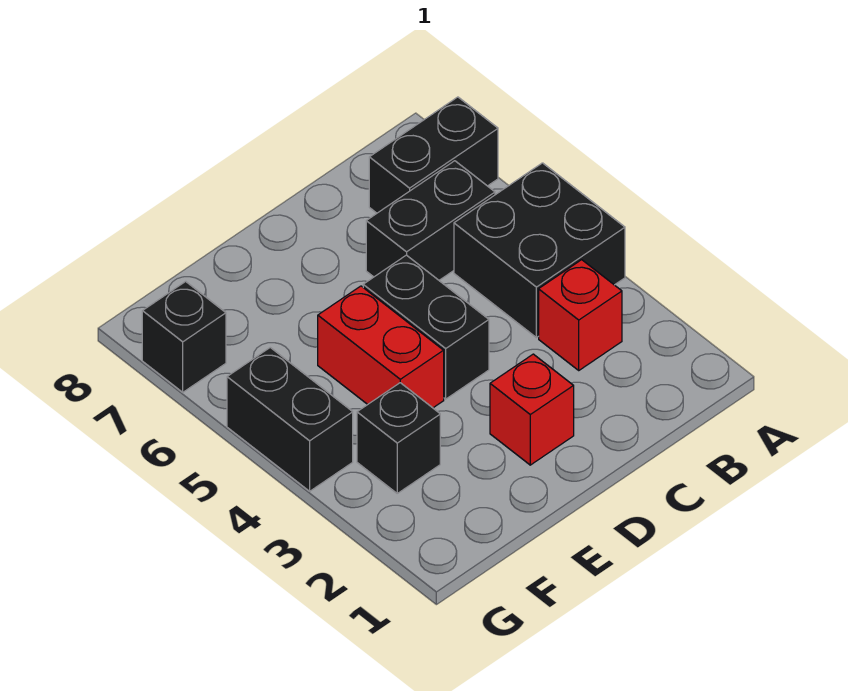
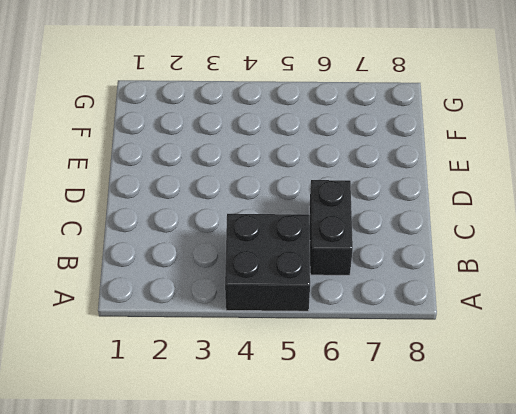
none -> black brick A7:B7 level 1
none -> red brick B3 level 1

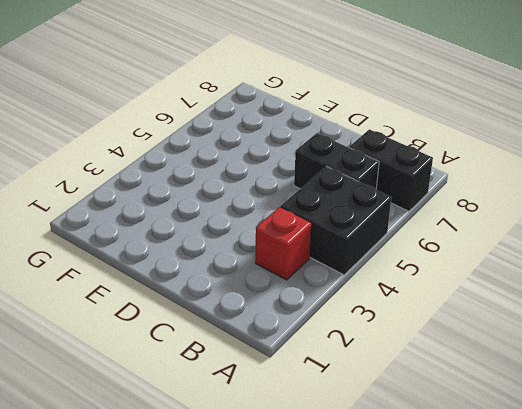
none -> red brick D2 level 1
none -> black brick D4:D5 level 1

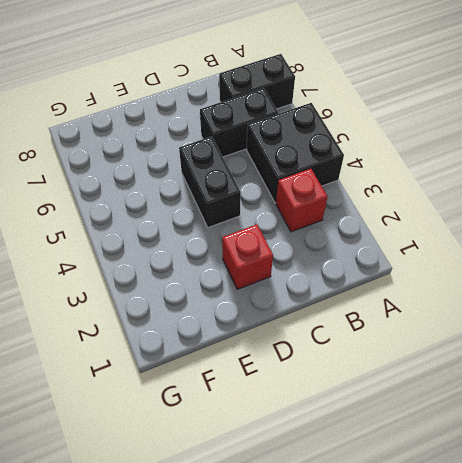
none -> red brick E4:E5 level 1
none -> black brick F3 level 1

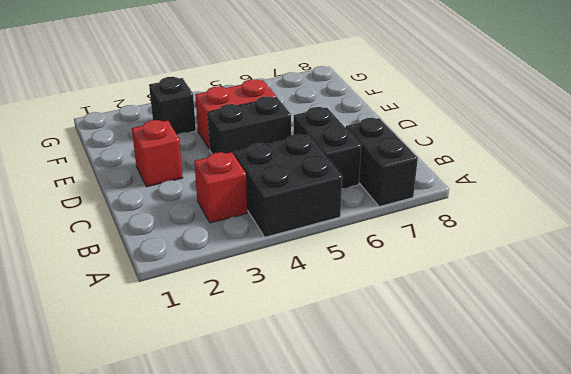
none -> black brick G4:G5 level 1
none -> black brick G7 level 1

